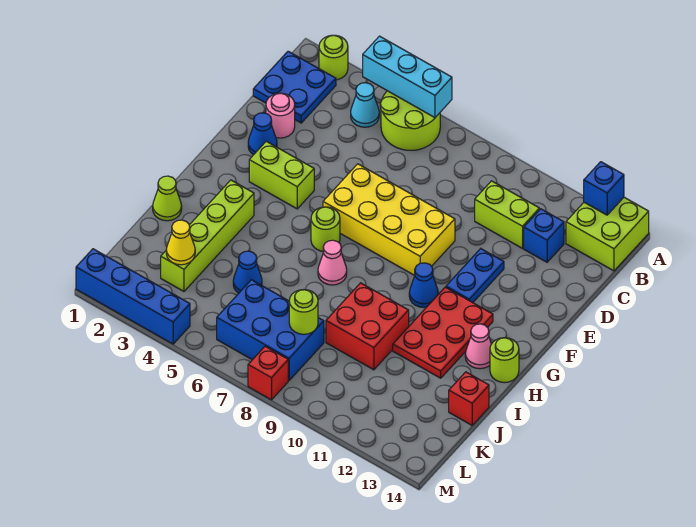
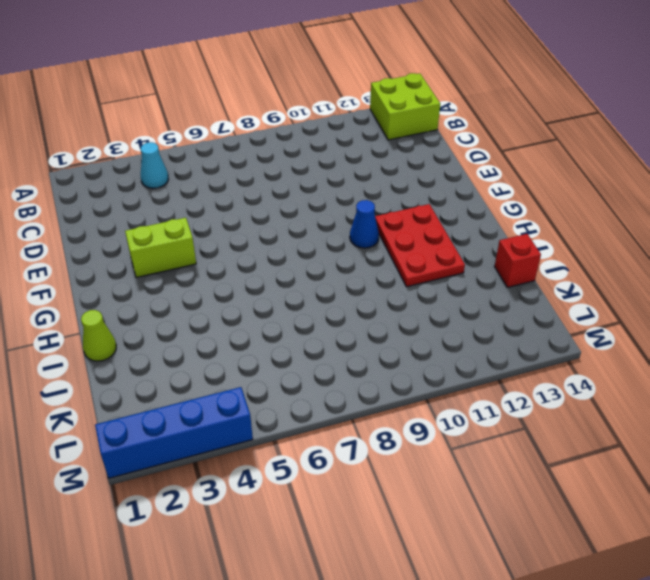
none -> lime round brick A2 level 1
none -> lime round brick A5:B6 level 1
none -> blue plate B1:C2 level 1
none -> lime brick C10:C11 level 1

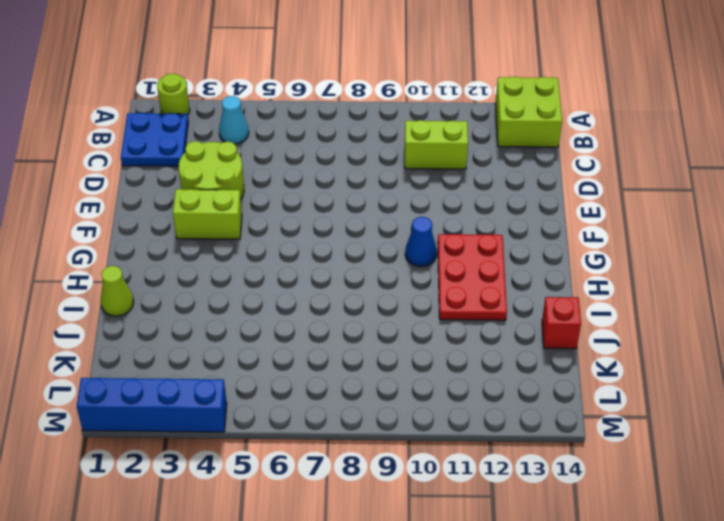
lime round brick D3:E4 level 1 -> lime round brick A5:B6 level 1
none -> blue brick C12 level 1
none -> pink round brick D2 level 1
none -> blue cone E2 level 1
none -> yellow brick E6:F9 level 1

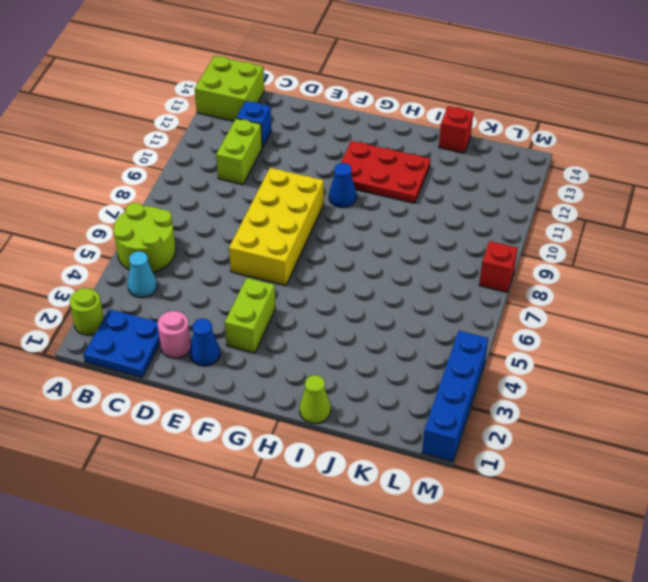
none -> blue plate E11:F11 level 1
none -> lime round brick G6 level 1
none -> lime brick H3:K3 level 1
none -> pink cone H7 level 1

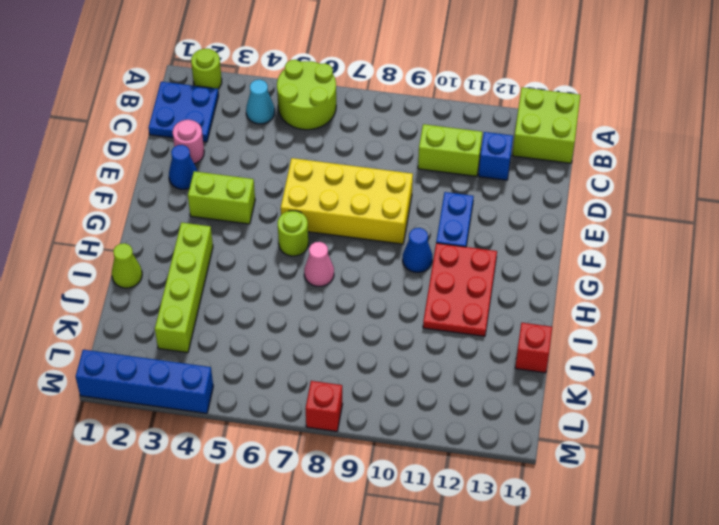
none -> pink cone H13 level 1
none -> lime round brick H14 level 1
none -> red brick I9:J10 level 1
none -> blue cone J5 level 1

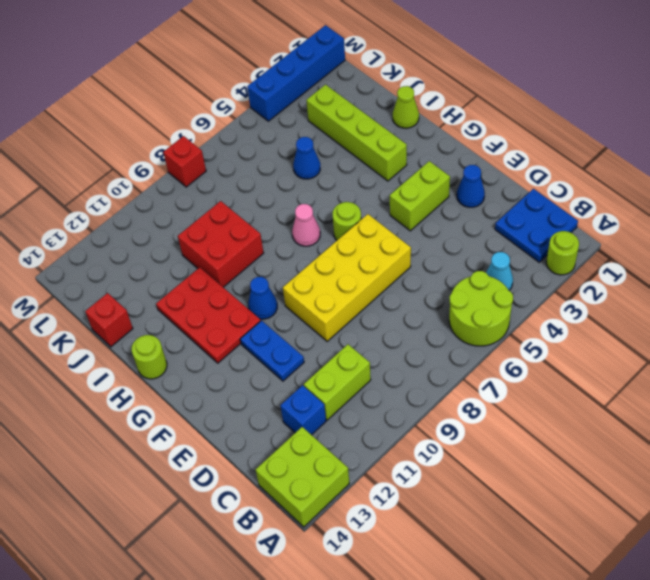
none -> pink round brick D2 level 1
none -> pink cone H13 level 1
none -> blue brick K6:L8 level 1
none -> cyan brick A4:A6 level 2

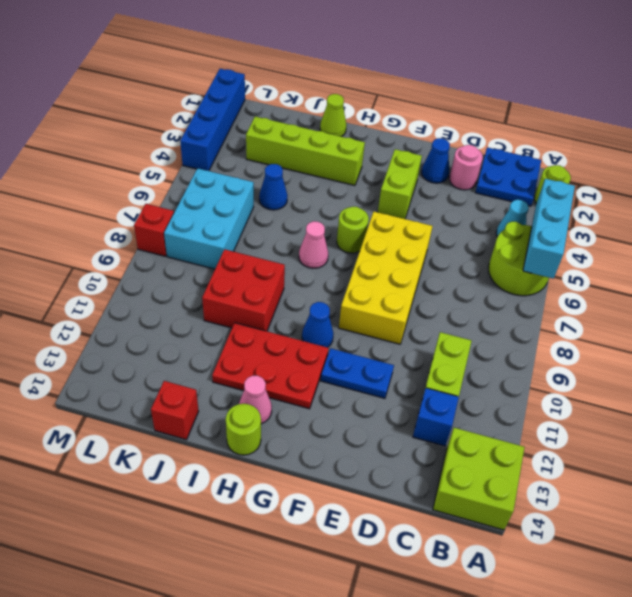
cyan brick K6:L8 level 1 -> blue brick K6:L8 level 1
none -> blue brick A13 level 2
none -> yellow cone K3 level 2
none -> lime round brick K8 level 2

